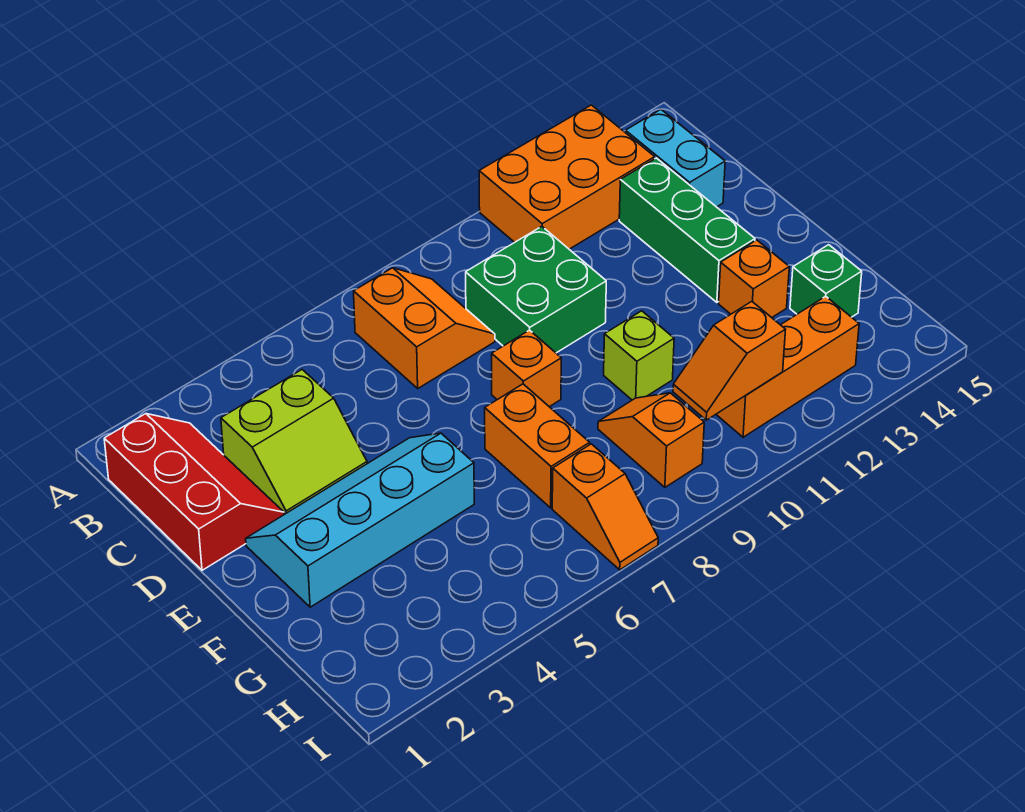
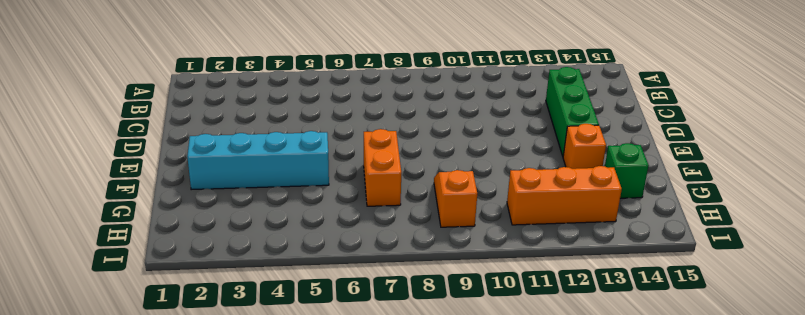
none -> orange brick A11:B13 level 1
none -> red slope B1:D2 level 1 top 1
none -> orange slope B7:C8 level 1 top 7

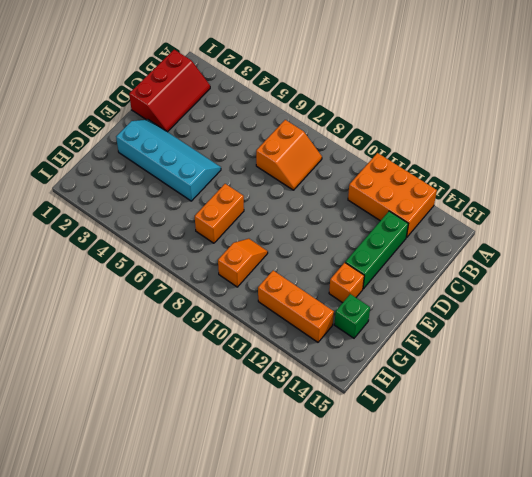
none -> cyan brick B14:C14 level 1
none -> lime slope C3:D4 level 1 top C
none -> green brick C9:D10 level 1

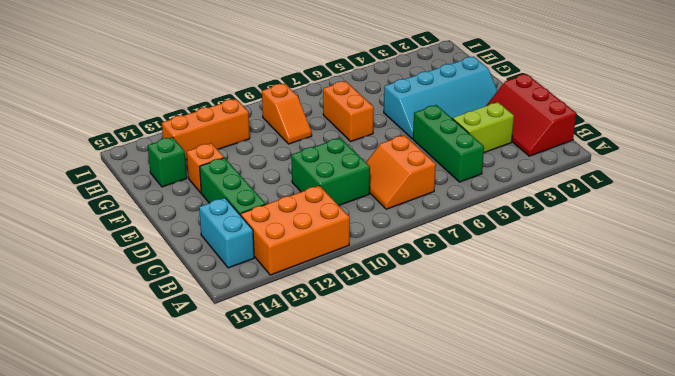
green brick B5:D5 level 1 -> none
none -> orange brick E8 level 1
none -> lime brick F10 level 1
none -> orange slope H7:I7 level 1 top H

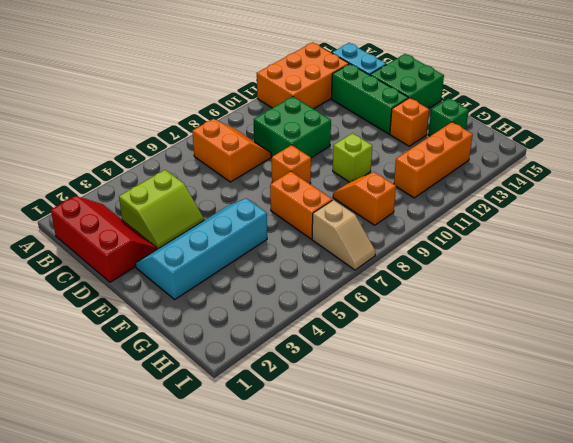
green brick D14:E15 level 1 -> none
tan slope H7:I7 level 1 top H -> orange slope H7:I7 level 1 top H
none -> orange slope H10:H11 level 2 top 11

